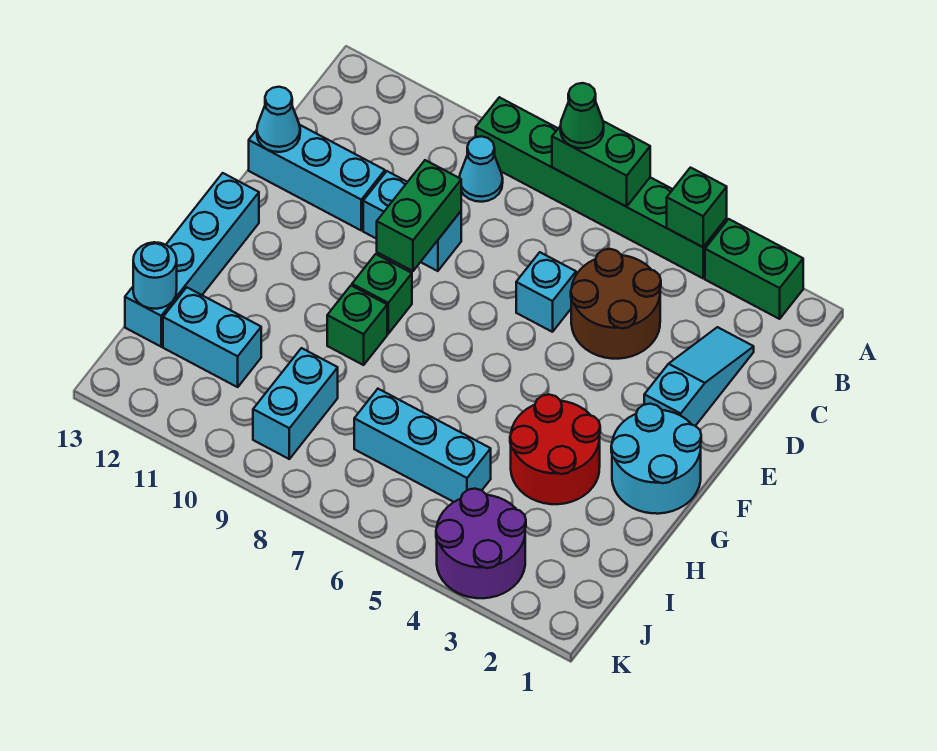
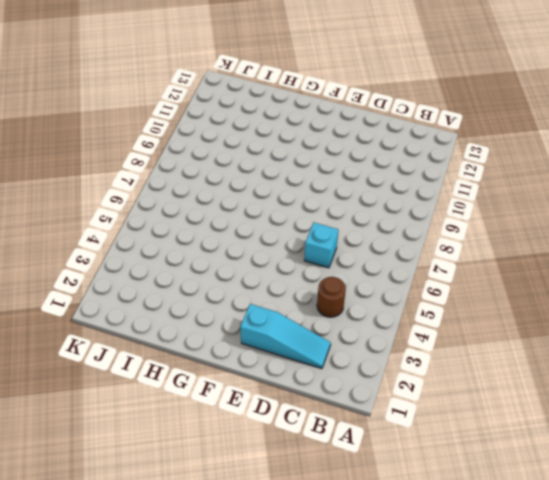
brown round brick C4 level 1 -> brown round brick C4:D5 level 1
none -> green brick A2:A3 level 1
none -> green brick A4:A9 level 1
none -> cyan cone B9 level 1

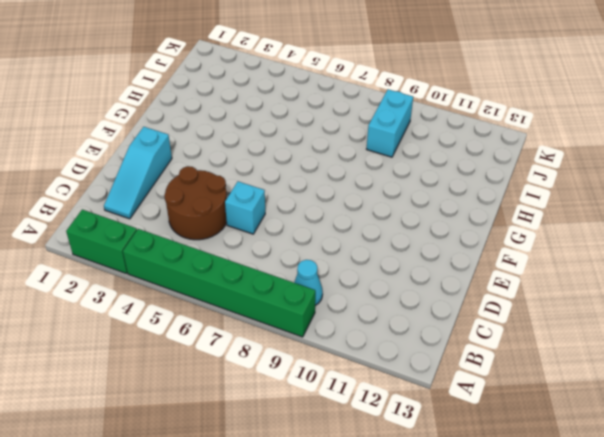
none -> cyan brick D9:D10 level 1
none -> cyan brick D11:D13 level 1
none -> cyan round brick F1:G2 level 1

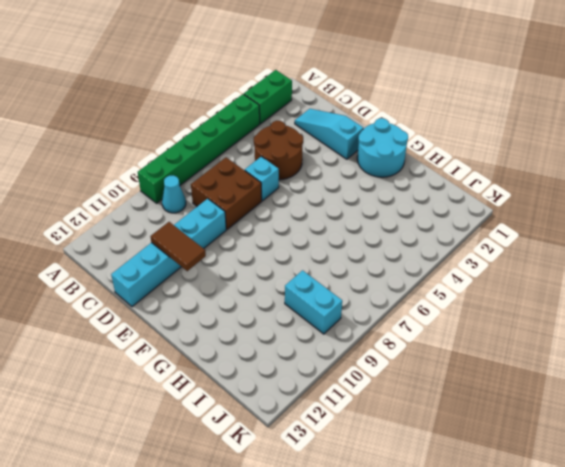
brown brick C7:D8 level 1 -> none
brown tile D11:E11 level 2 -> none
none -> green brick F9 level 1
none -> cyan brick F13:I13 level 1
none -> red round brick G3:H4 level 1

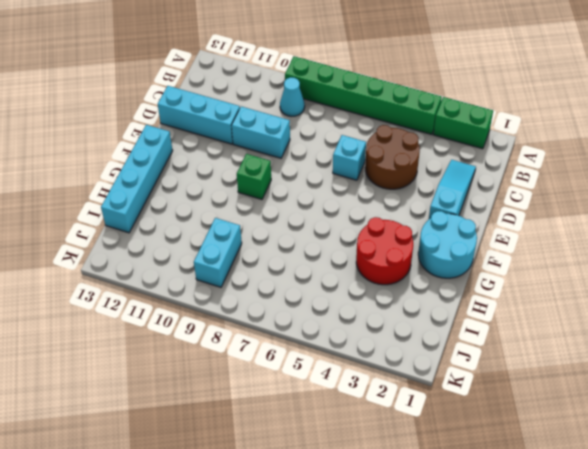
none -> green brick G9 level 1
none -> cyan brick I5:I7 level 1
none -> cyan brick I11:I12 level 1

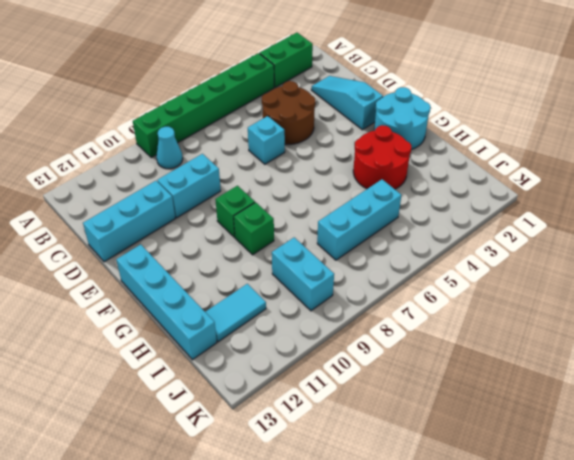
cyan tile I11:I12 level 1 -> cyan brick I11:I12 level 1
none -> purple round brick J3:K4 level 1
none -> green brick A4 level 2
none -> green brick A6:A7 level 2

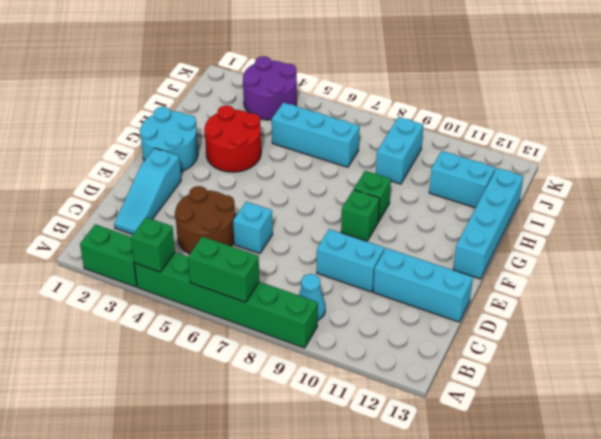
none -> green brick D9:E9 level 2
none -> cyan cone D13 level 2
none -> cyan round brick I13 level 2

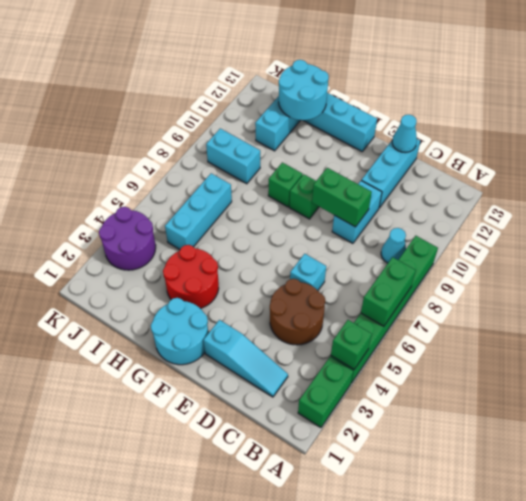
cyan round brick H12:I13 level 2 -> cyan round brick I13 level 2
none -> green cone A7 level 3

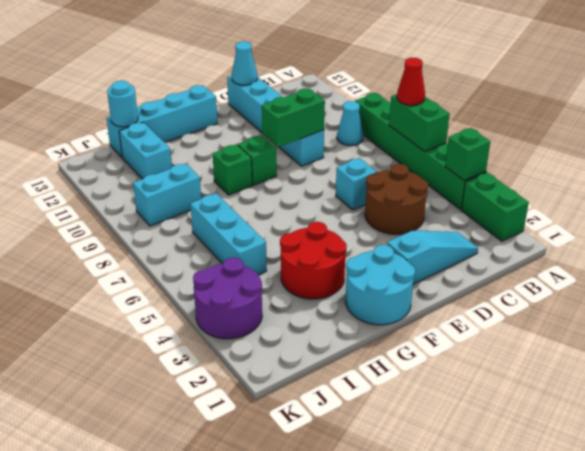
red cone A7 level 3 -> green cone A7 level 3

